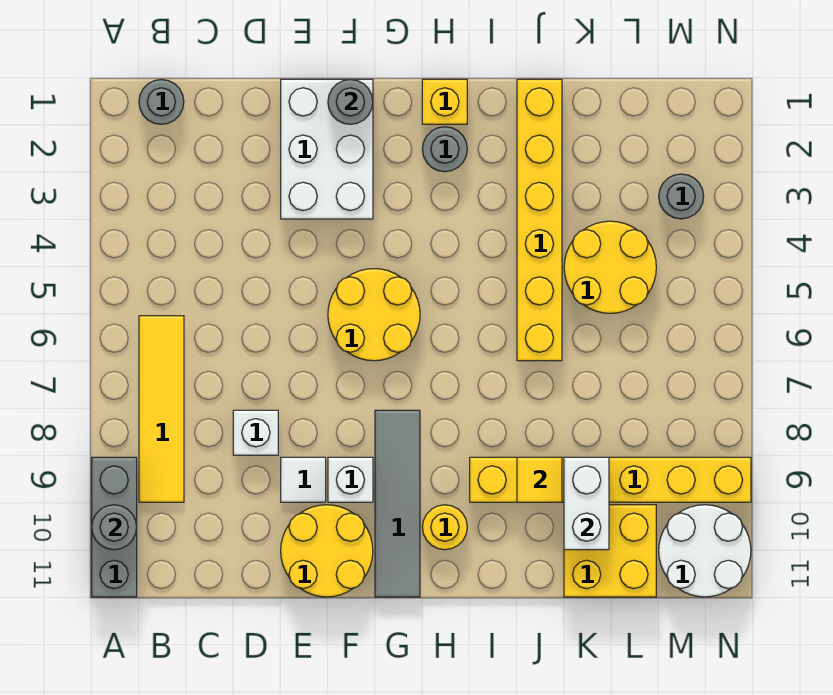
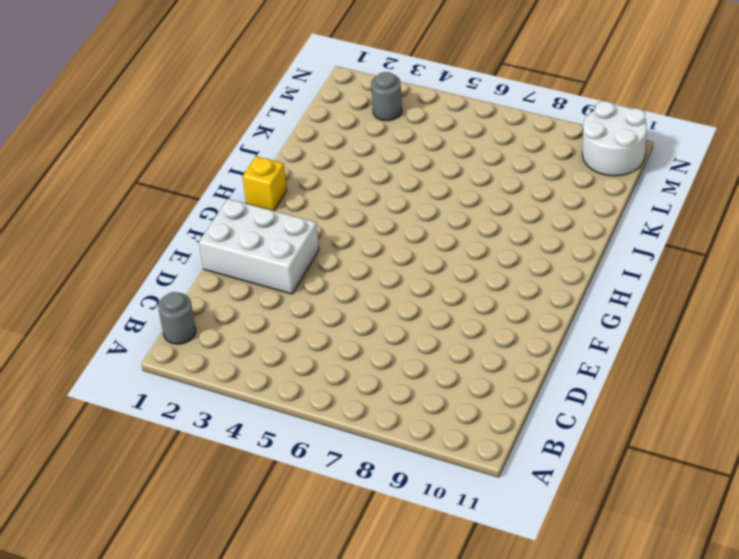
none -> grey brick A9:A11 level 1
none -> yellow tile B6:B9 level 1
none -> white brick D8 level 1

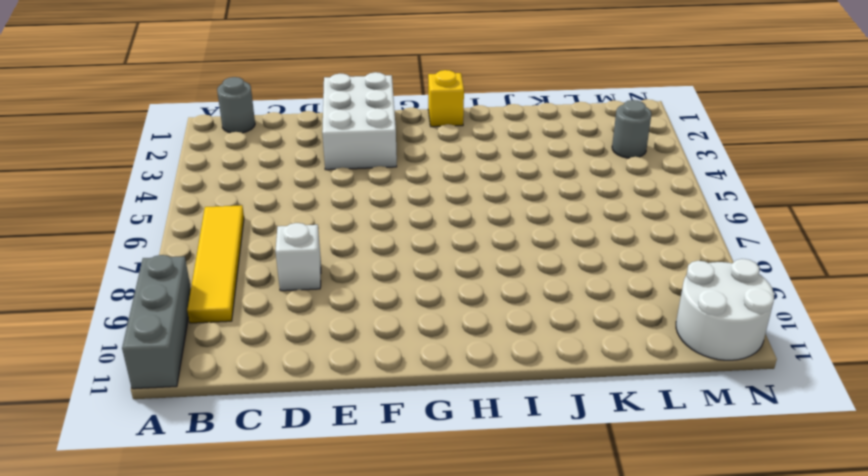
none -> white tile E9 level 1
none -> yellow round brick E10:F11 level 1
none -> yellow round brick F5:G6 level 1

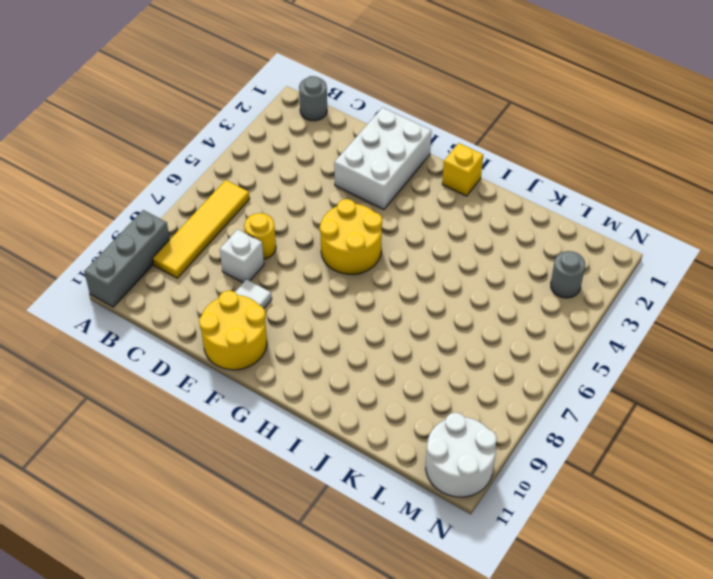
yellow round brick D7 level 1 -> yellow round brick H10 level 1
none -> white brick F9 level 1
none -> grey tile G8:G11 level 1
none -> grey round brick H2 level 1

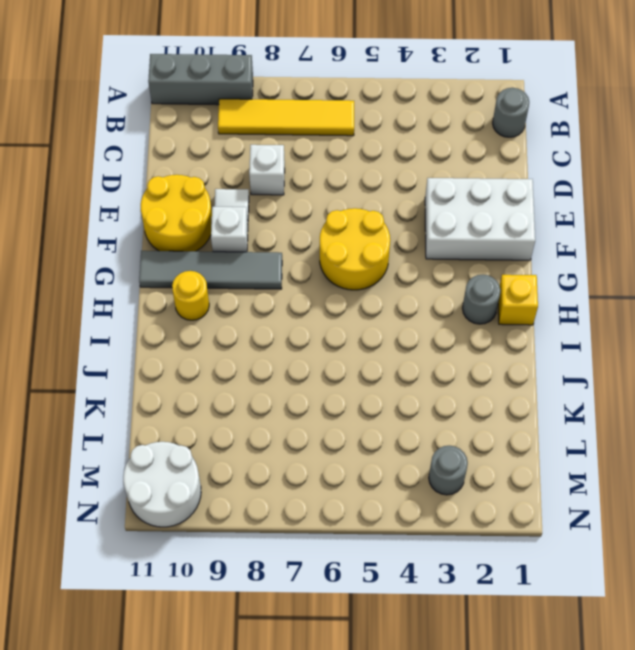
none -> yellow brick I9:N9 level 1
none -> yellow brick J1:J6 level 1
none -> yellow round brick K4:L5 level 1

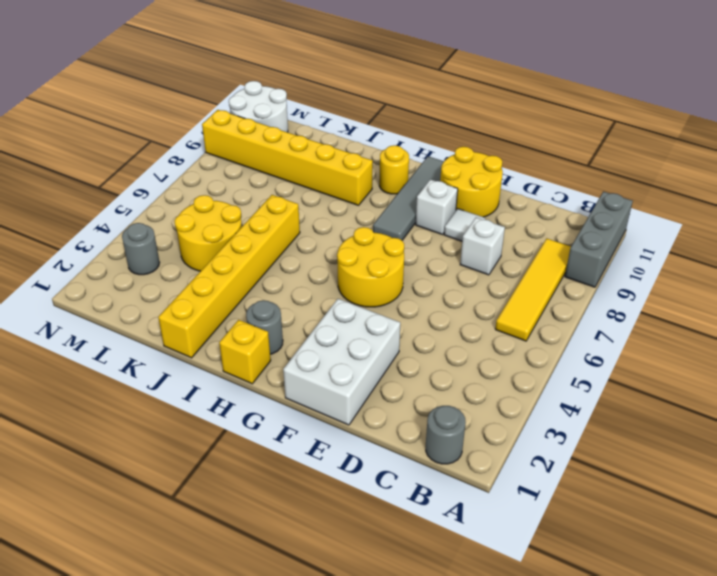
none -> yellow brick K10:L11 level 1
none -> grey round brick A10 level 2
none -> grey round brick F1 level 2

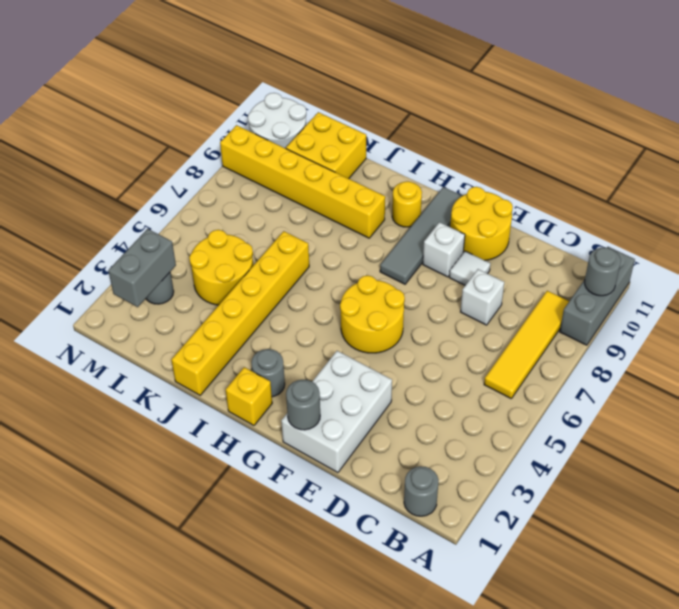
grey brick M2:M3 level 2 -> none
none -> yellow tile J9 level 2
none -> white brick K9:K10 level 2

